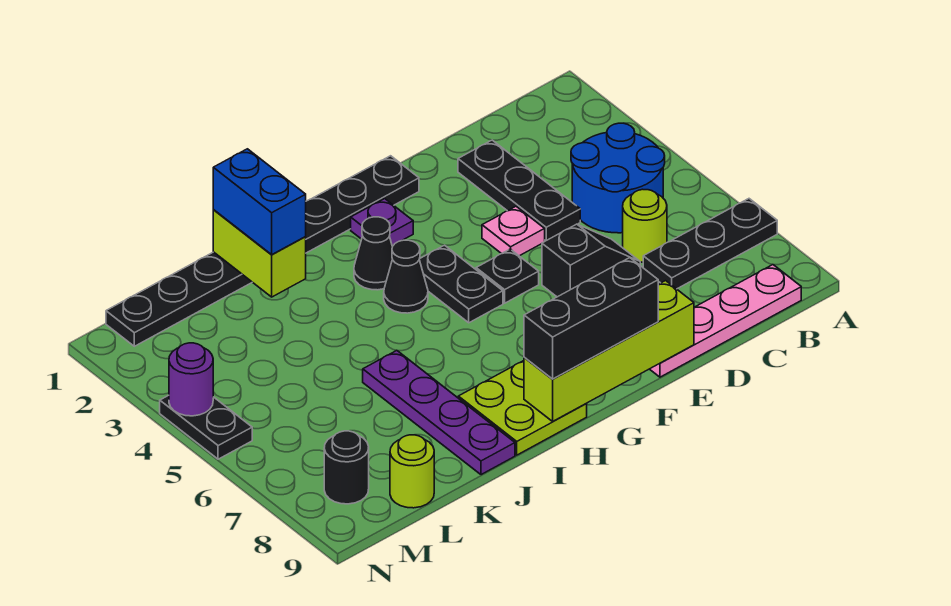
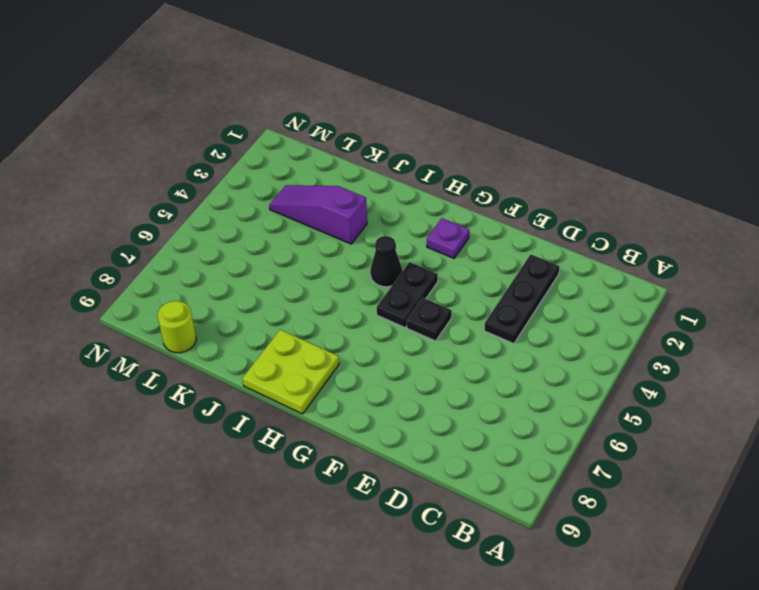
purple slope J3:L3 level 1 top J -> none
none -> black plate A7:C7 level 1
none -> blue round brick B4:C5 level 1
none -> pink plate B9:E9 level 1

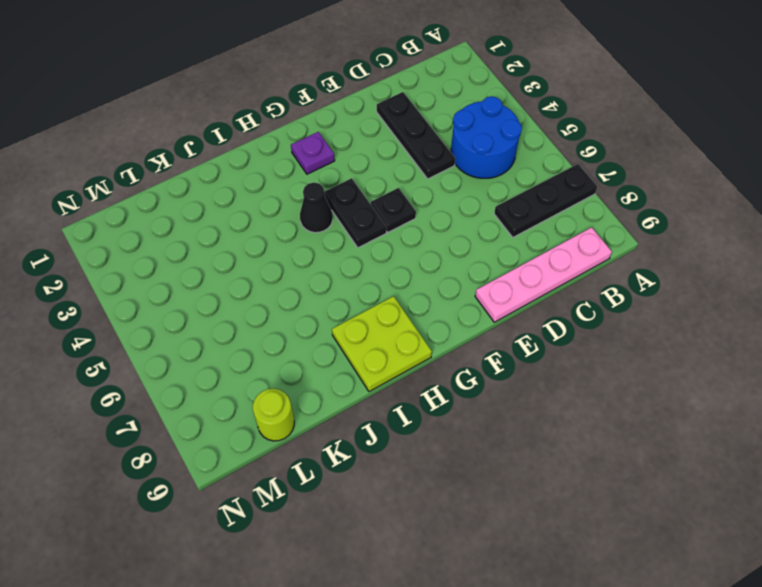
none -> lime round brick C6 level 1
none -> black slope D6:E6 level 1 top E
none -> pink plate E4 level 1

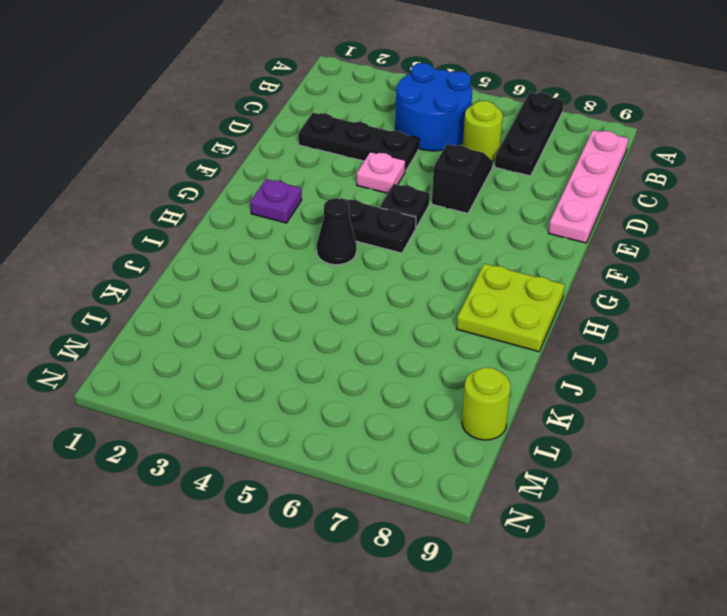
none -> black plate F1:M1 level 1
none -> black cone H3 level 1
none -> purple plate J6:J9 level 1

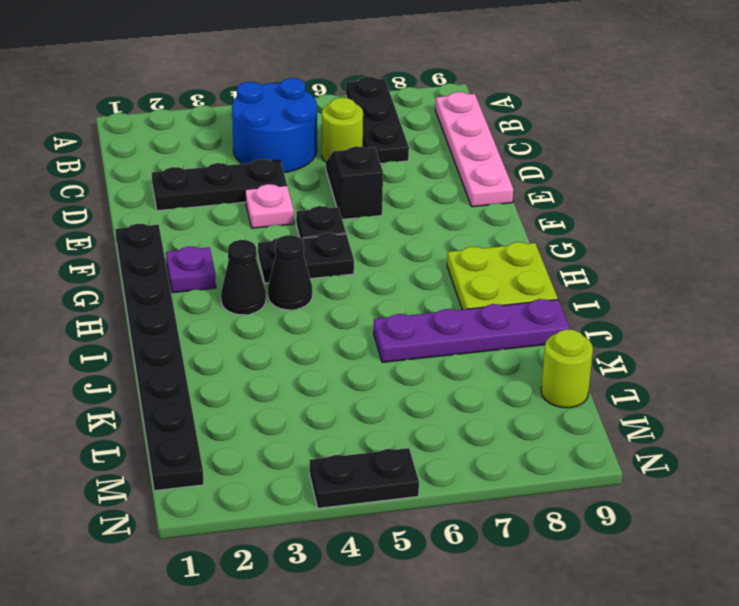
none -> black round brick M8 level 1
none -> lime brick E9:H9 level 2
none -> lime brick J1:J2 level 2

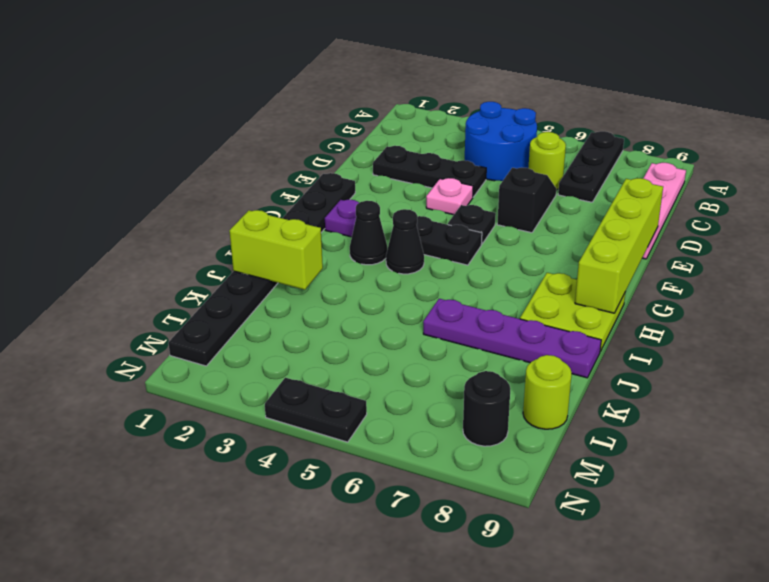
none -> purple round brick N4 level 2
none -> black brick F9:H9 level 3
none -> blue brick J1:J2 level 3

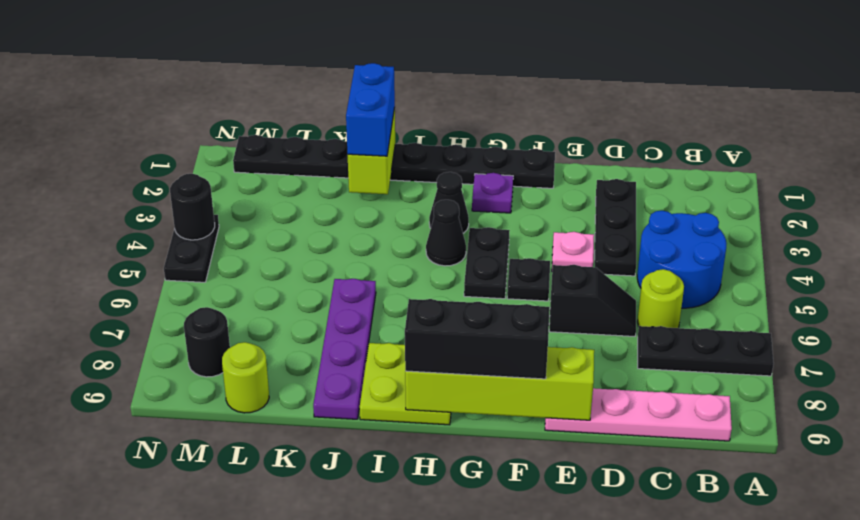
black round brick N4 level 2 -> purple round brick N4 level 2

